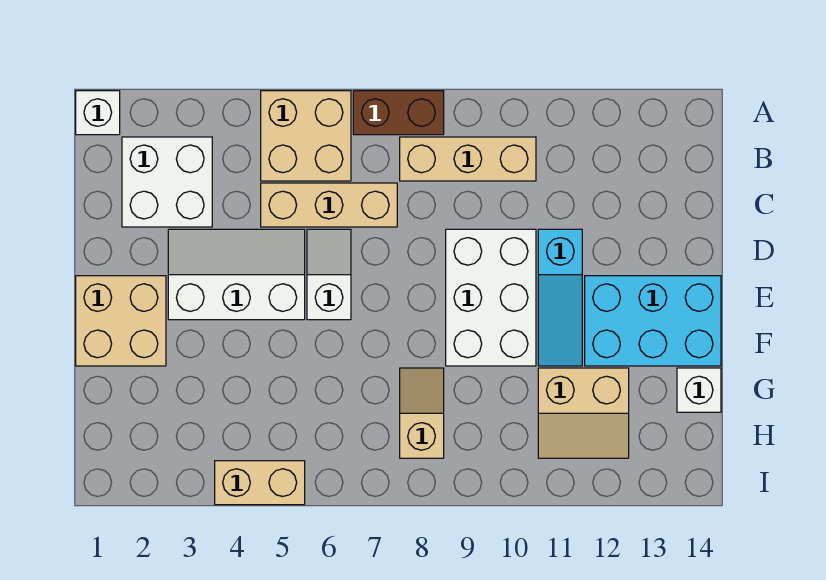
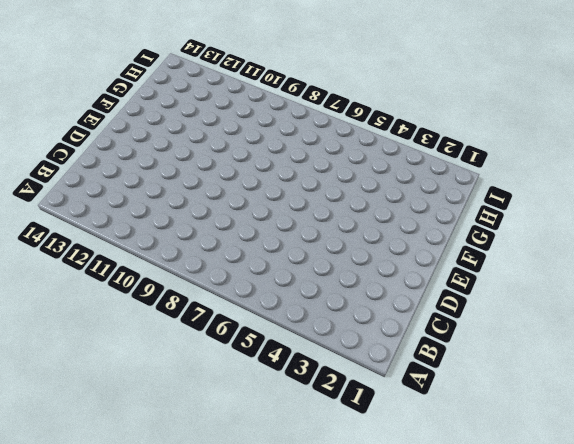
none -> white brick A1 level 1
none -> tan brick A5:B6 level 1
none -> brown brick A7:A8 level 1

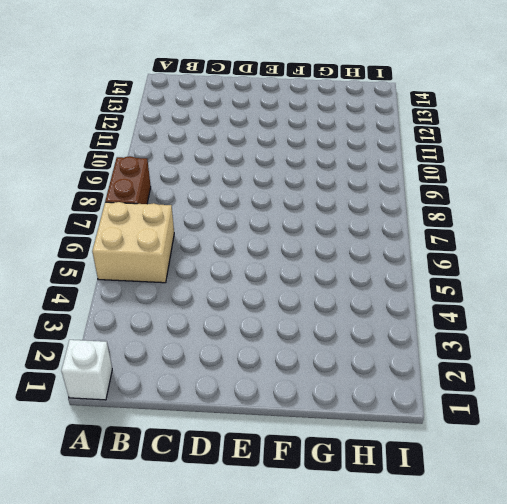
none -> white brick B2:C3 level 1
none -> tan brick B8:B10 level 1
none -> tan brick C5:C7 level 1

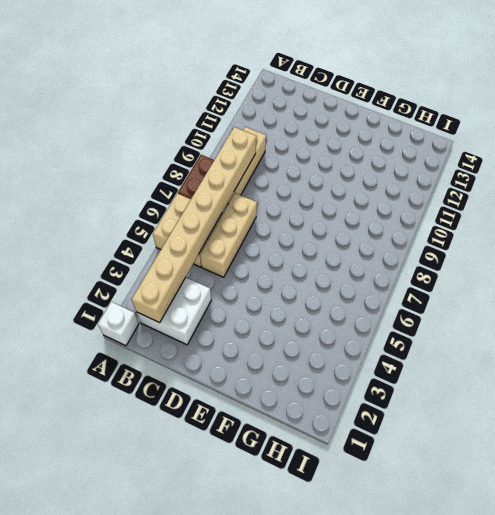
tan brick B2:B9 level 2 -> none
none -> white slope D3:E5 level 1 top E
none -> white slope D6:E6 level 1 top E
none -> white brick D9:F10 level 1

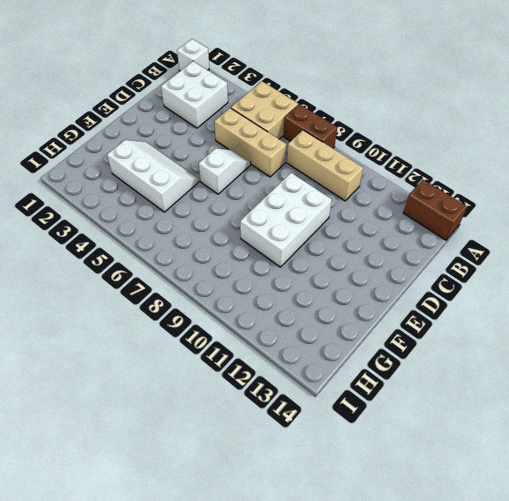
brown brick A13:A14 level 1 -> none
white slope F3:G5 level 1 top G -> white slope D3:E5 level 1 top E
none -> cyan slope D11:F11 level 1 top D
none -> tan brick E1:F2 level 1
none -> cyan brick E12:F14 level 1

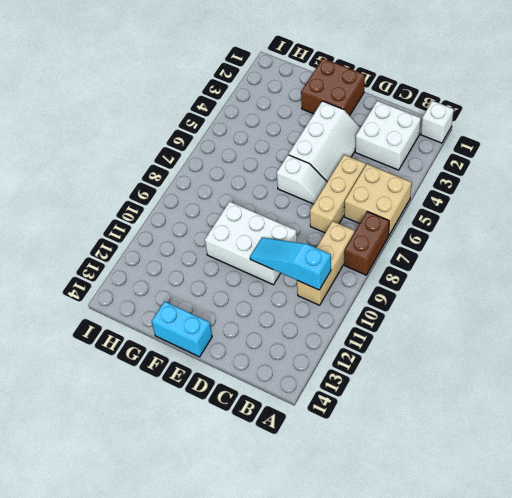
cyan slope B10:D10 level 2 top B -> cyan slope D11:F11 level 1 top D
brown brick E1:F2 level 1 -> tan brick E1:F2 level 1
cyan brick E14:F14 level 1 -> cyan brick E12:F14 level 1
none -> tan slope G8:H8 level 1 top H
none -> tan slope G11:H12 level 1 top G
none -> white brick G14 level 1

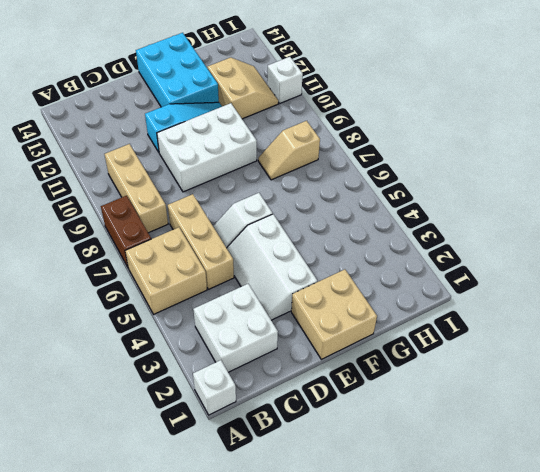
white brick I11 level 1 -> white brick G14 level 1
none -> tan brick I4:I5 level 1

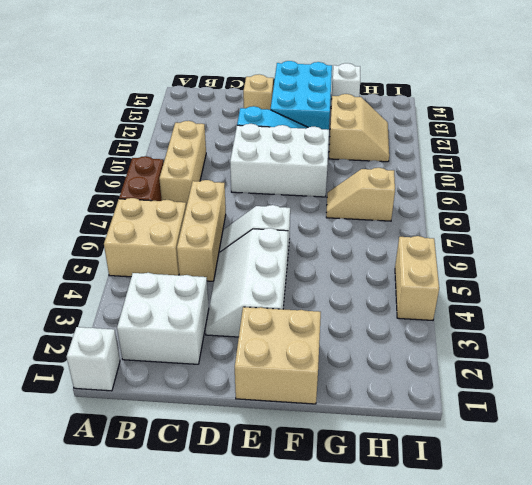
tan brick D13 level 1 -> none

